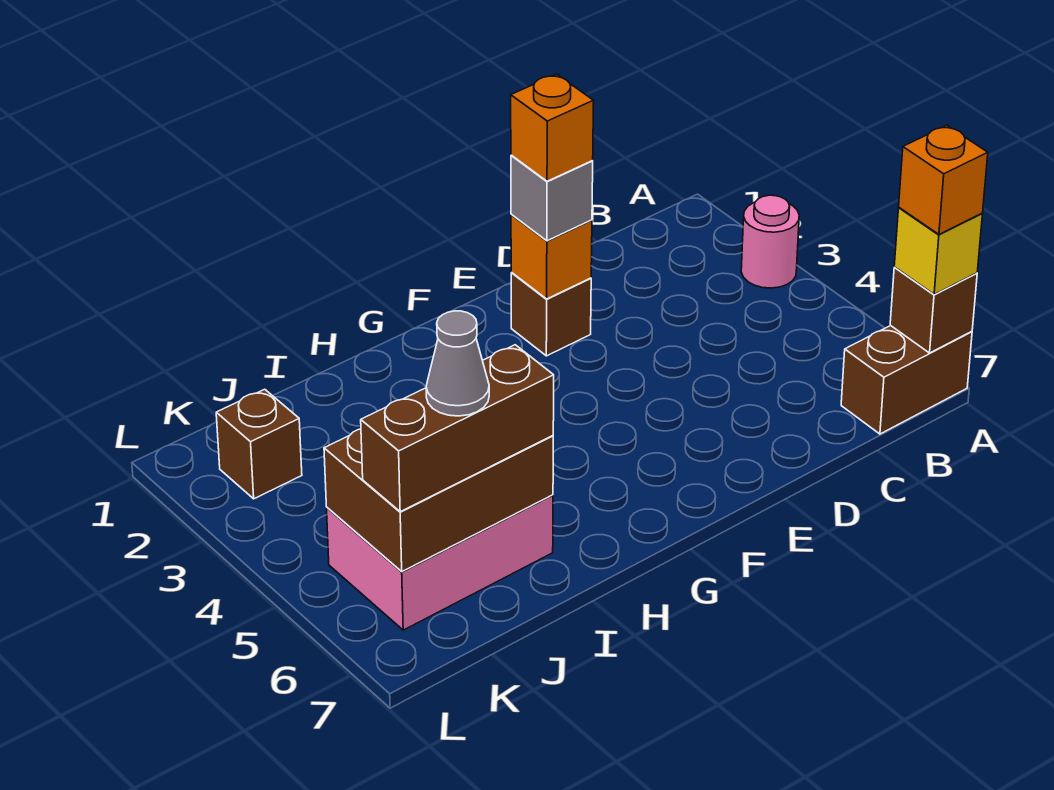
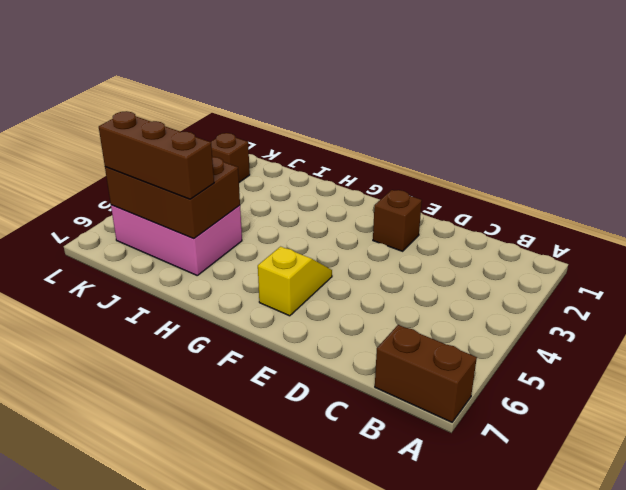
yellow slope F5:F6 level 1 top 6 -> none
none -> pink round brick A3 level 1
none -> brown brick A7 level 2
none -> orange brick E2 level 2

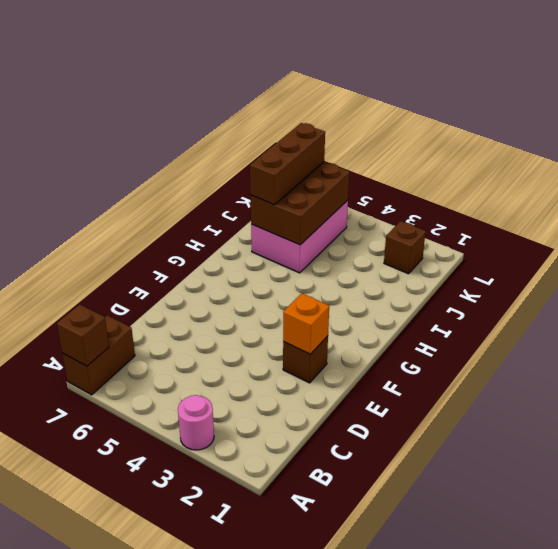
none -> yellow brick A7 level 3
none -> grey brick E2 level 3
none -> orange brick A7 level 4

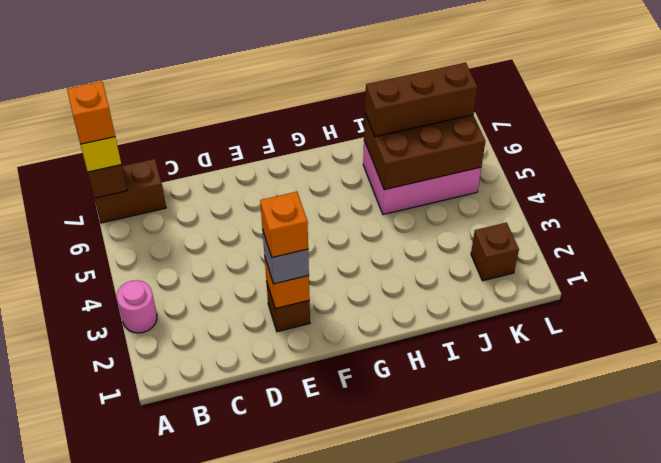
none -> grey cone J6 level 4

